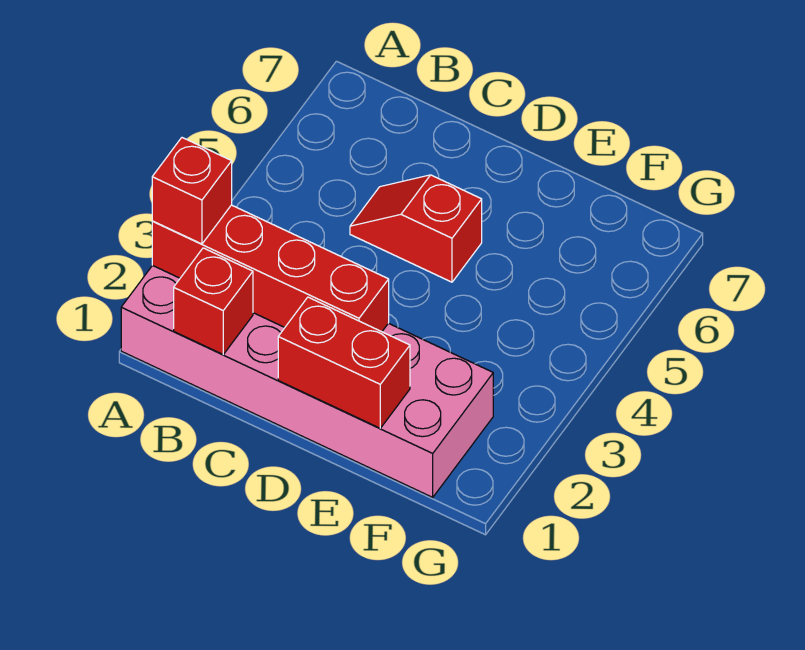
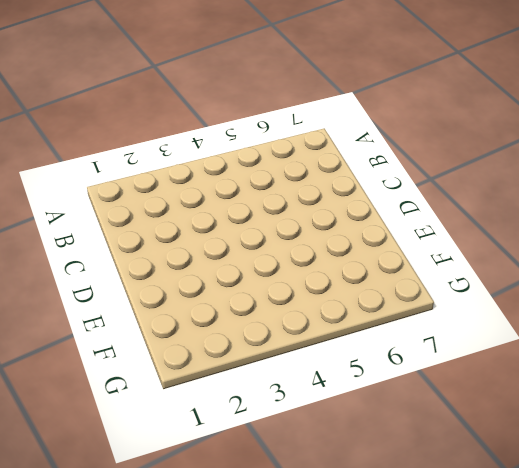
none -> pink brick A1:F2 level 1
none -> red slope C5:D5 level 1 top D

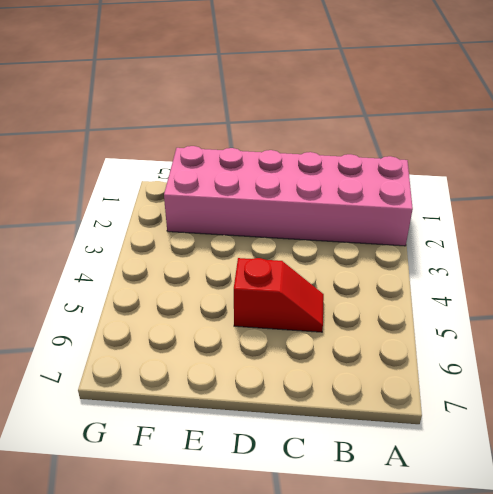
none -> red brick A2:D2 level 2
none -> red brick B1 level 2

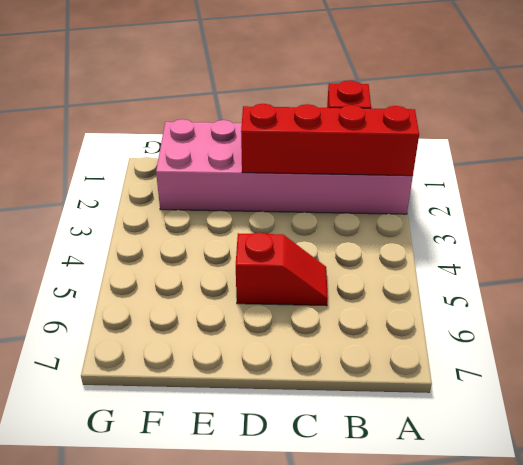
none -> red brick D1:E1 level 2
none -> red brick A2 level 3

